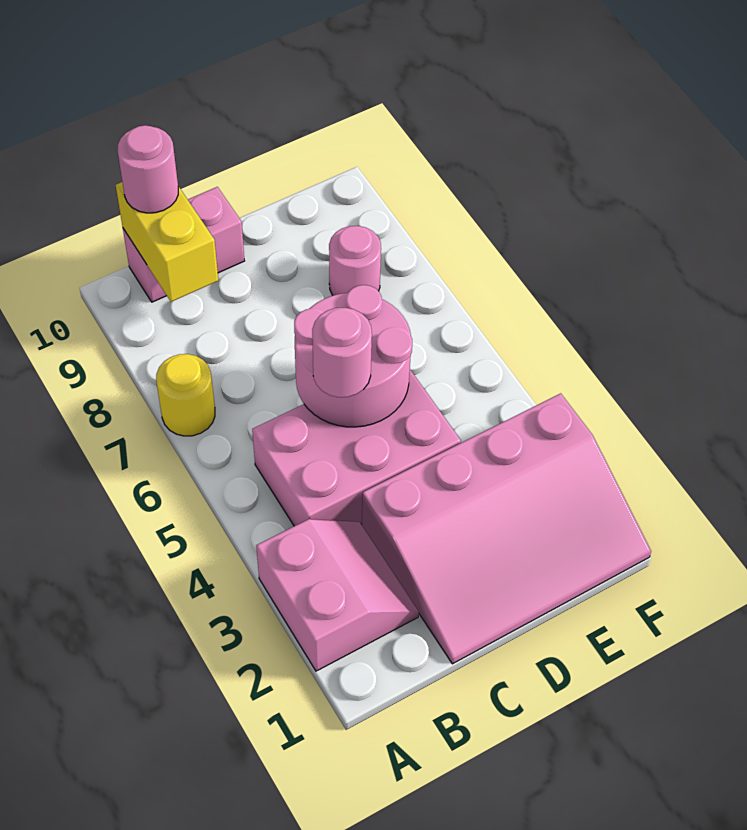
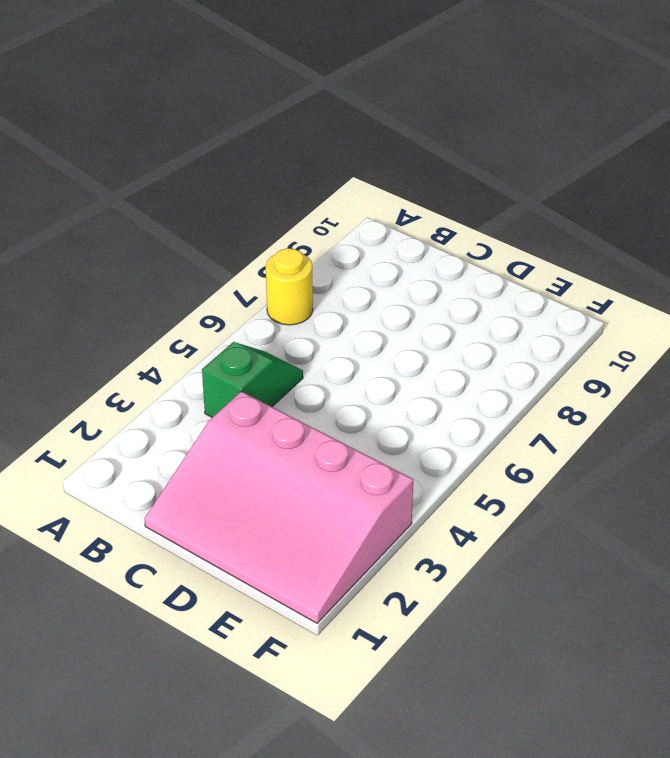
green slope B4:B5 level 1 top 4 -> pink brick B4:D5 level 1
none -> pink slope A2:B3 level 1 top A
none -> pink brick B10:C10 level 1

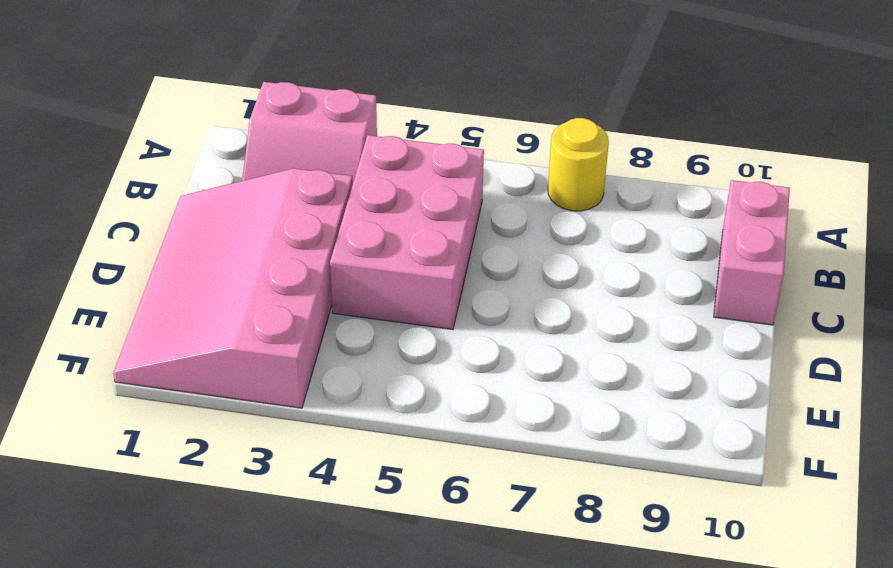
none -> pink round brick E8 level 1
none -> yellow brick B9:B10 level 2

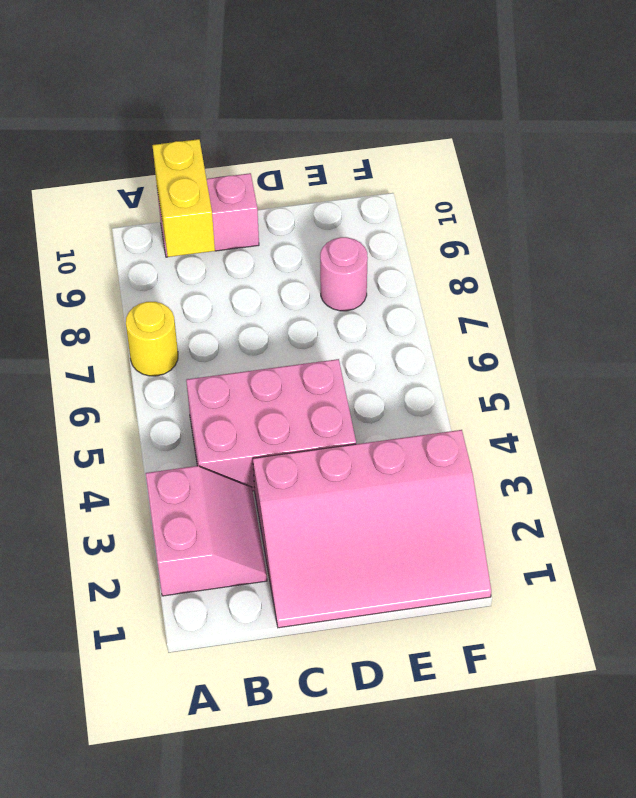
none -> pink round brick C5:D6 level 2
none -> pink round brick B10 level 3

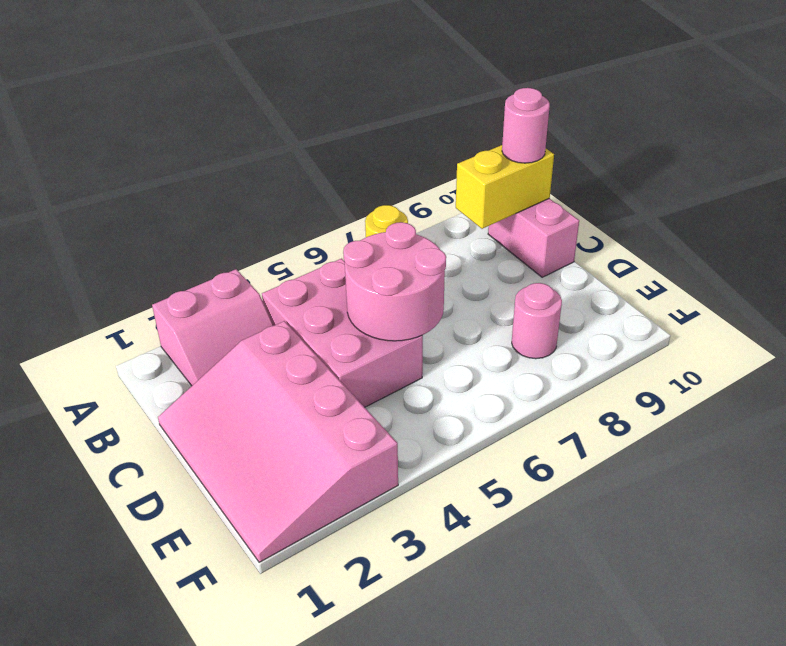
none -> pink round brick C5 level 3

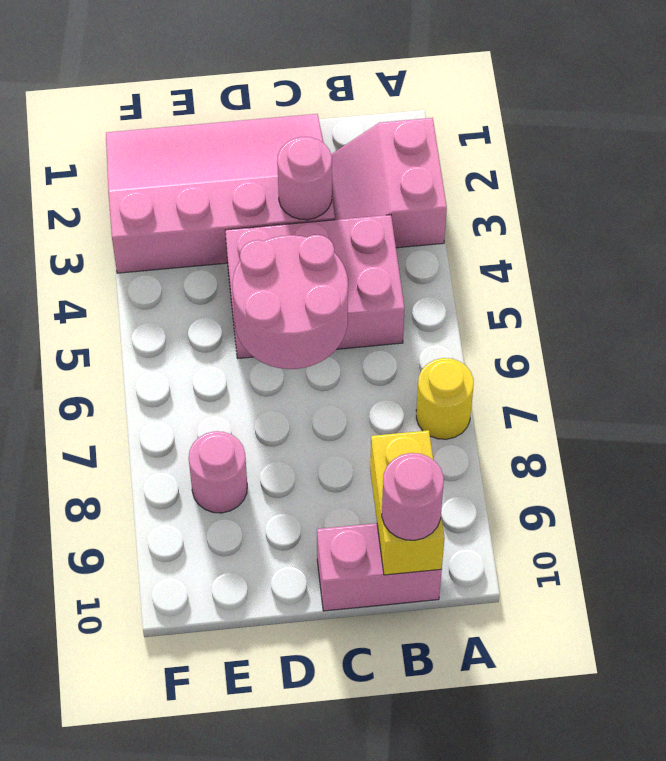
pink round brick C3 level 2 -> pink round brick C5 level 3

